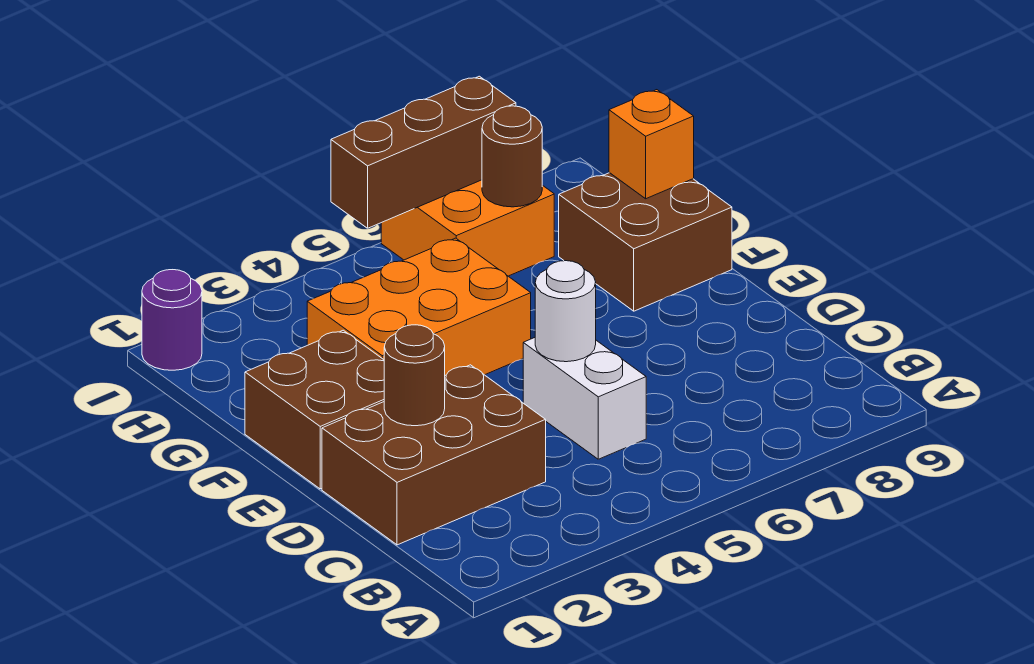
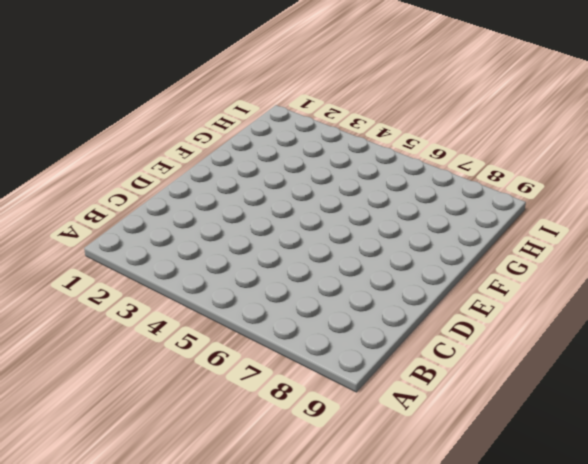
none -> brown brick C1:D3 level 1
none -> white brick C5:D5 level 1
none -> brown brick E1:F2 level 1

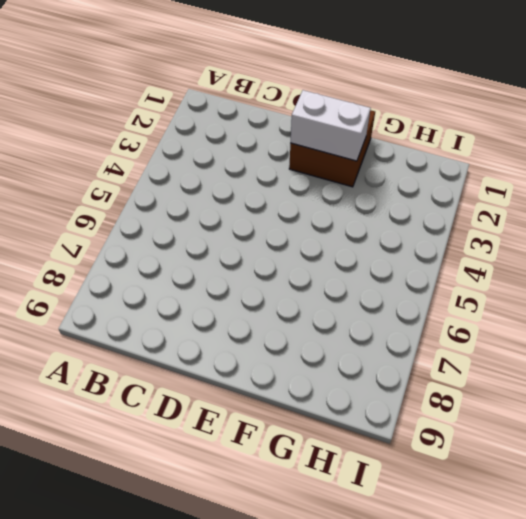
white brick E2:F2 level 2 -> white brick C5:D5 level 1
none -> brown brick C1:D3 level 1
none -> orange brick F3:G5 level 1
none -> brown brick F8:G9 level 1

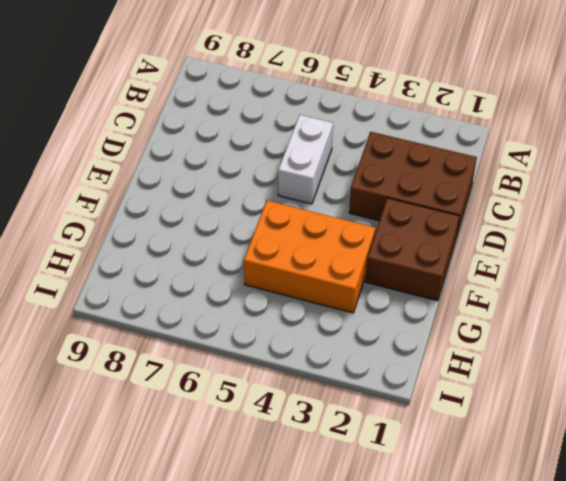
none -> brown brick F8:G9 level 1
none -> orange brick H6:I7 level 1
none -> purple round brick I1 level 1

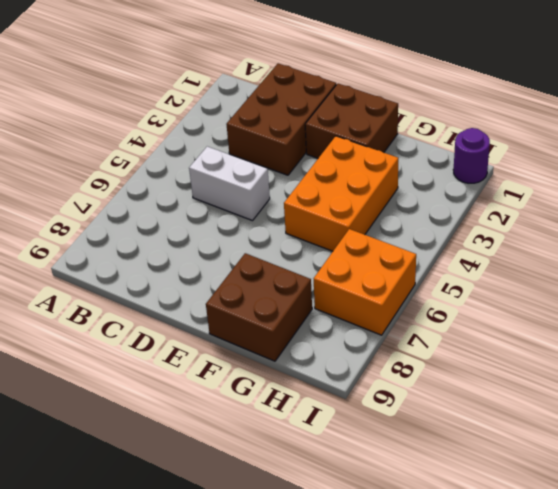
none -> brown round brick D2 level 2
none -> white round brick D5 level 2
none -> orange brick G9 level 2

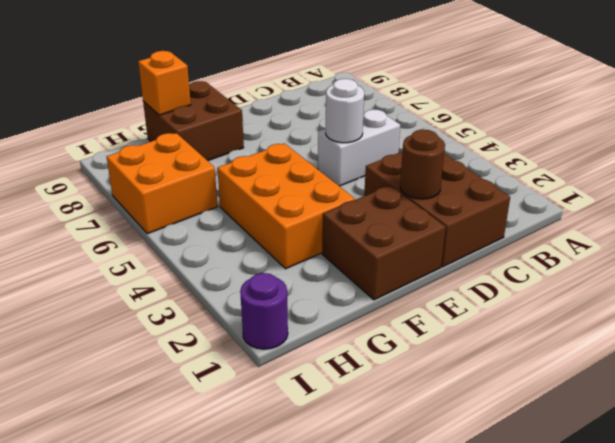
none -> brown round brick H7 level 2
none -> brown brick I5:I7 level 2

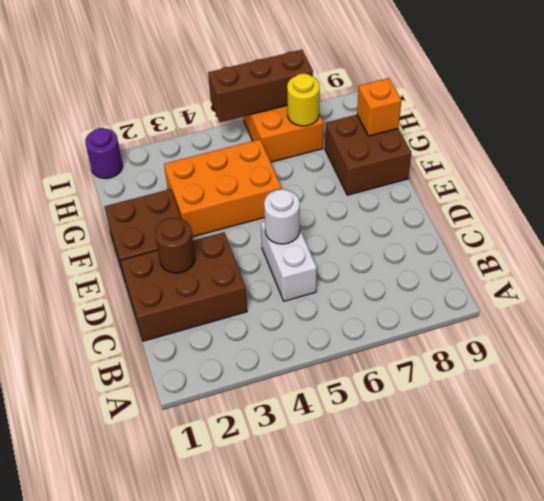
yellow round brick H7 level 2 -> brown round brick H7 level 2

